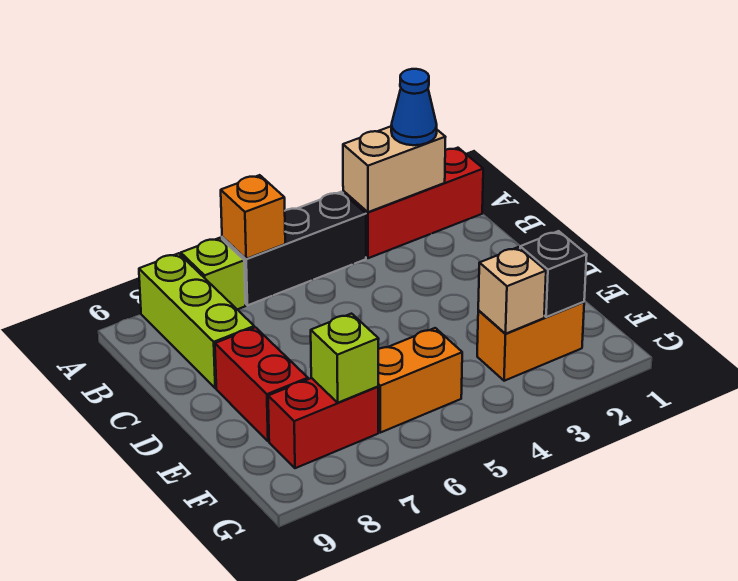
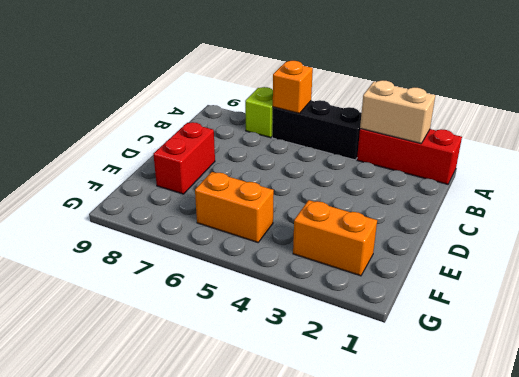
none -> lime brick A8:C8 level 1
none -> red brick F7:F8 level 1
none -> black brick F2 level 2

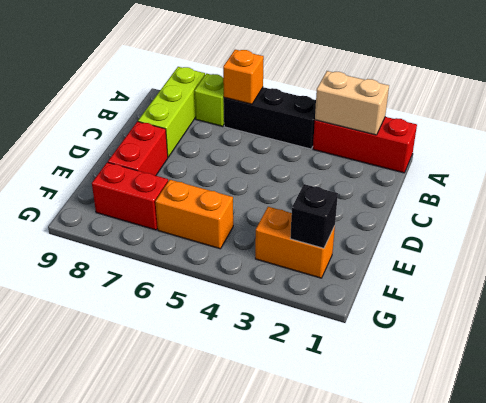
none -> tan brick F3 level 2
none -> lime brick F7 level 2
none -> blue cone A2 level 3

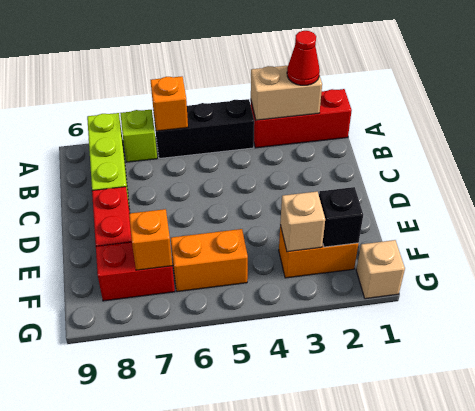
red cone A2 level 3 -> blue cone A2 level 3
orange brick F7 level 2 -> lime brick F7 level 2
tan brick G1 level 1 -> none

